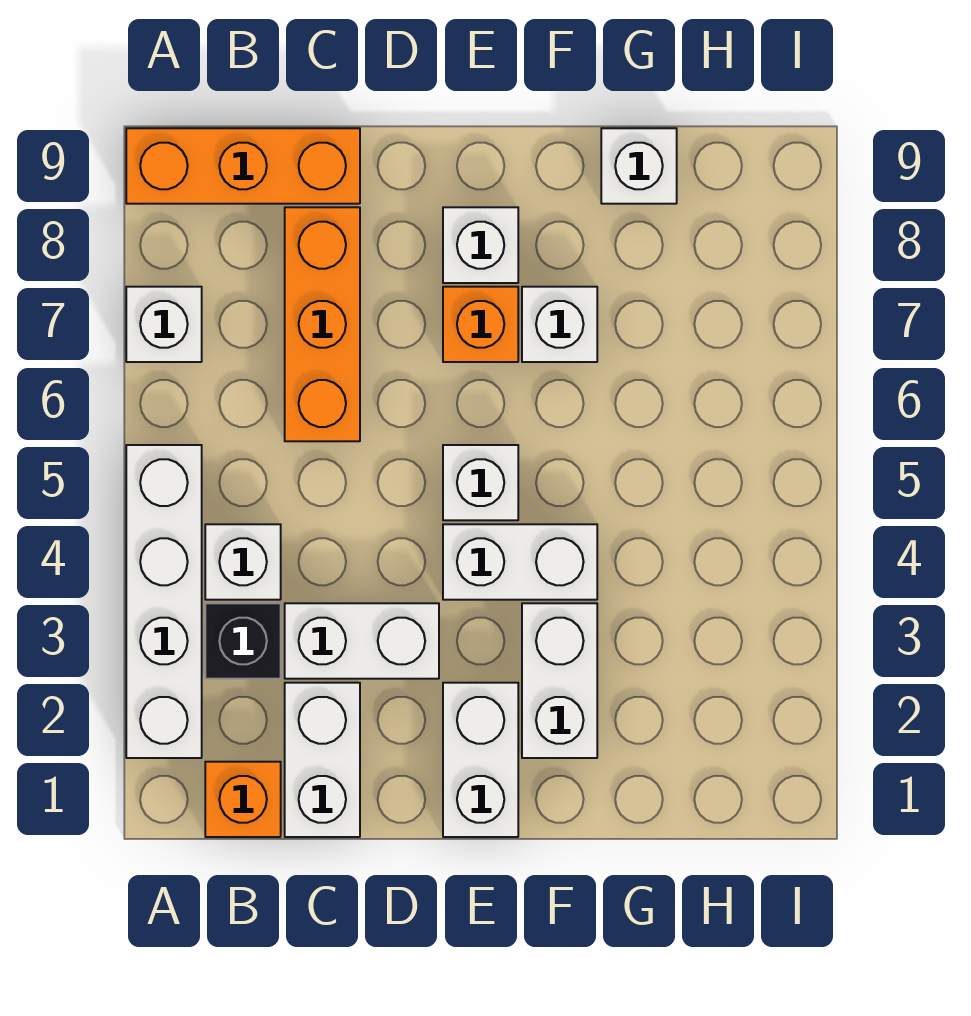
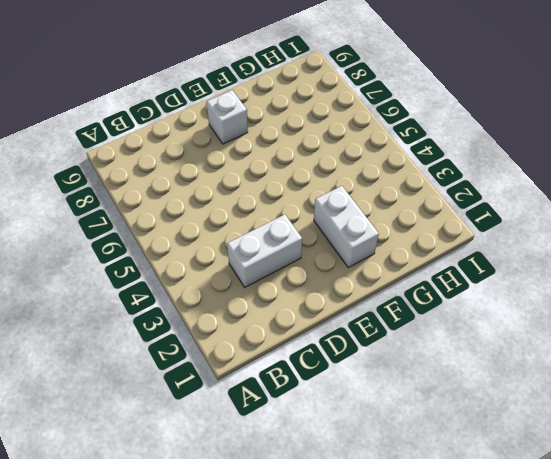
none -> white brick A2:A5 level 1
none -> white brick A7 level 1
none -> orange brick A9:C9 level 1

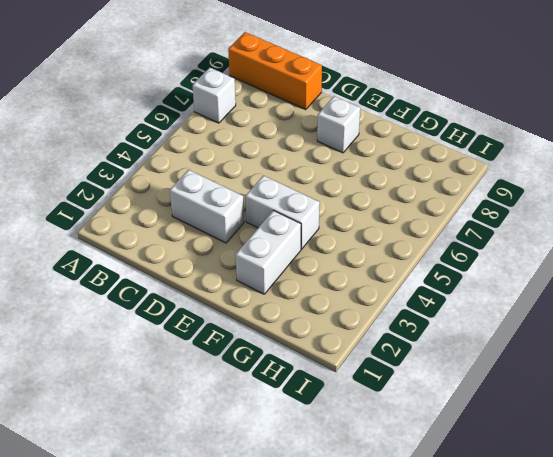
none -> white brick A2:A5 level 1
none -> orange brick B1 level 1
none -> black brick B3 level 1

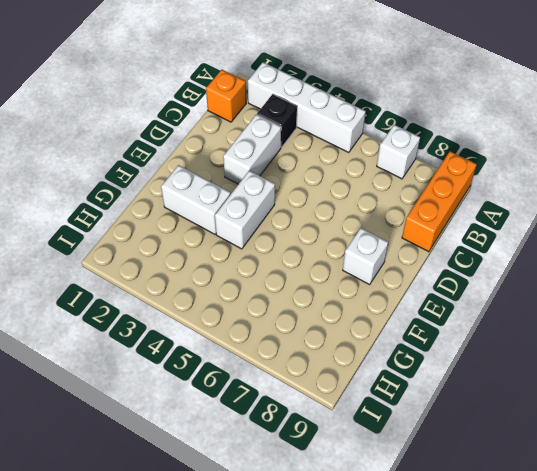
none -> white brick B4 level 1
none -> white brick C1:C2 level 1
none -> orange brick C6:C8 level 1

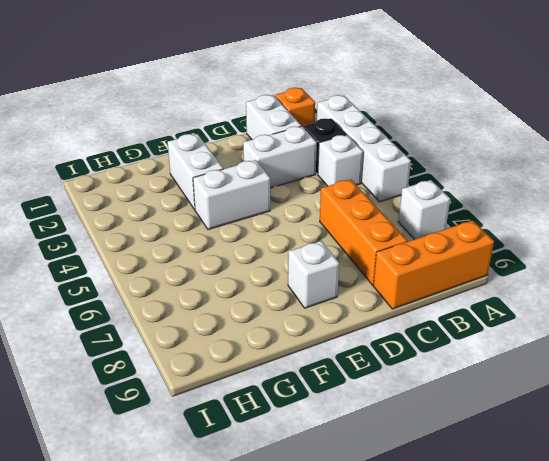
none -> white brick E1:E2 level 1
none -> white brick E5 level 1
none -> orange brick E7 level 1

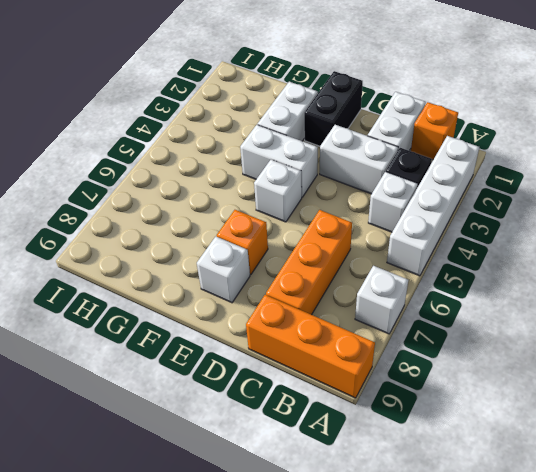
black brick E1:E2 level 1 -> white brick E1:E2 level 1
none -> white brick F7 level 1
none -> white brick G9 level 1

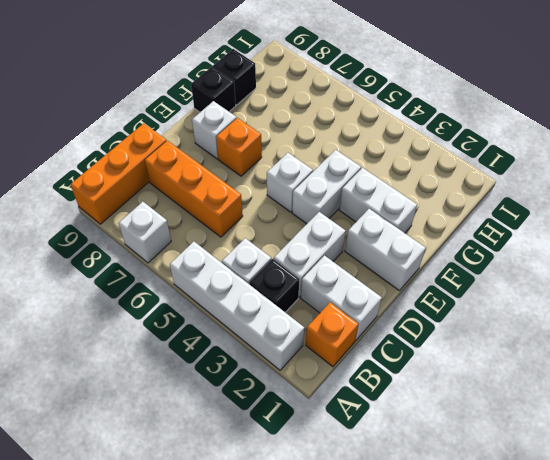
black brick F9 level 1 -> none
black brick G9 level 1 -> white brick G9 level 1
none -> white brick F7 level 1

